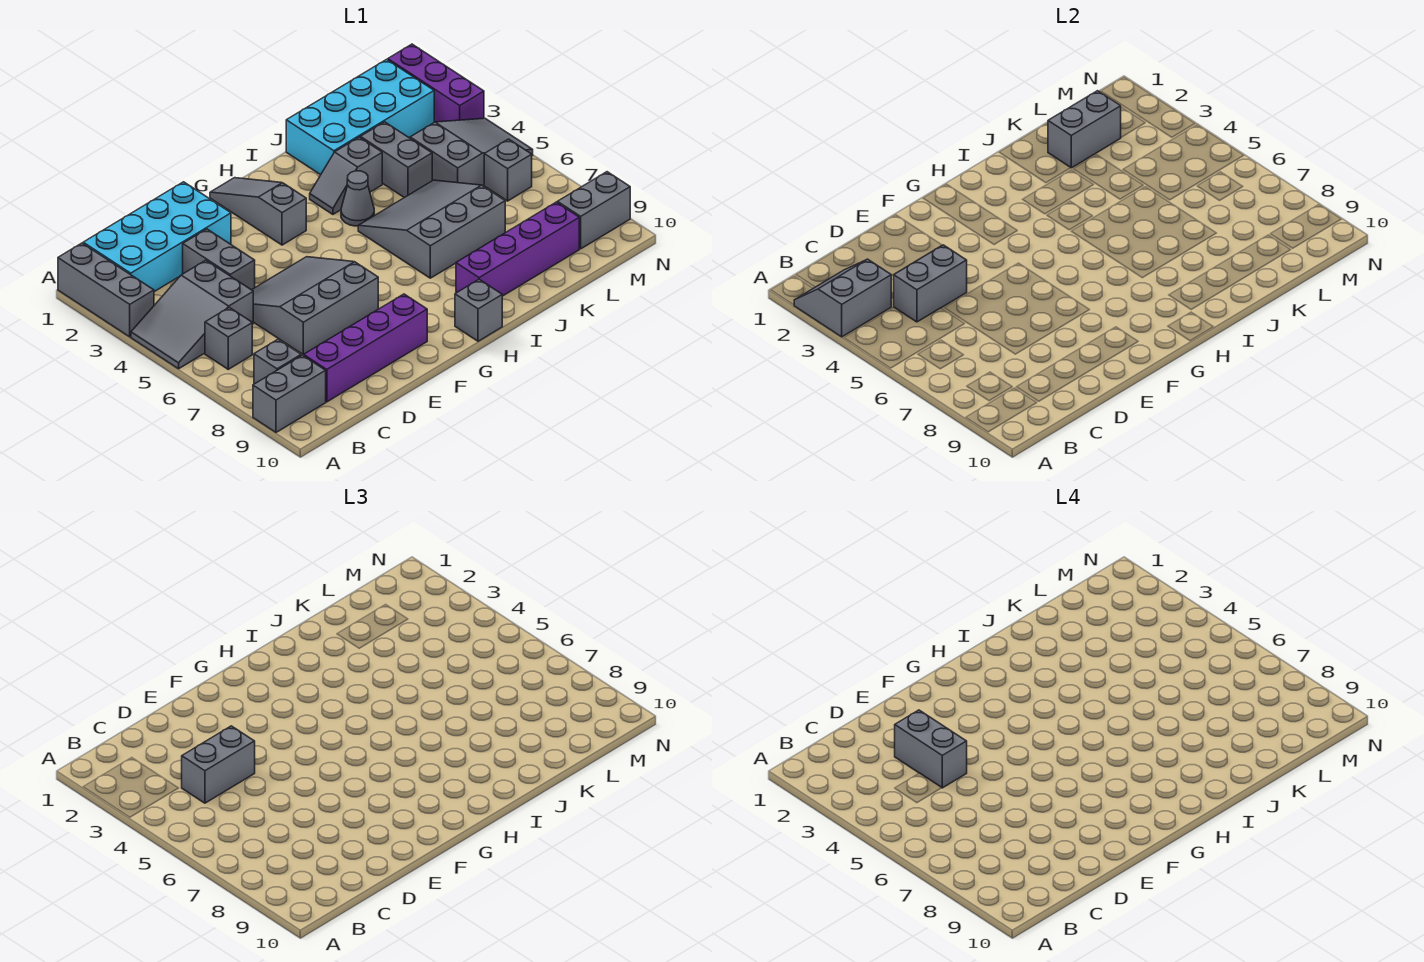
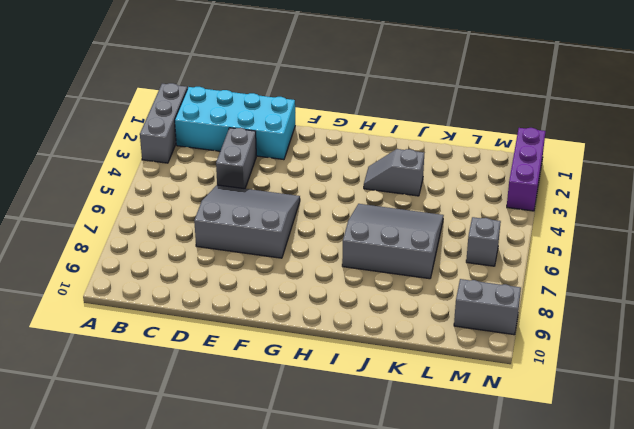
none -> grey slope A4:C5 level 1 top C
none -> grey brick A9:B9 level 1
none -> grey brick B6 level 1

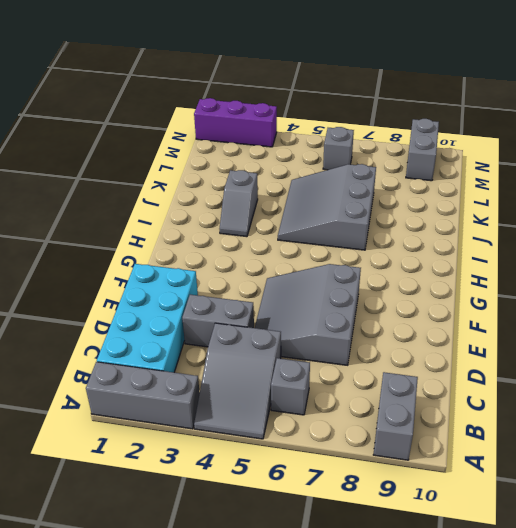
none -> grey brick B8 level 1
none -> purple brick C9:F9 level 1
none -> grey slope G1:G3 level 1 top 3

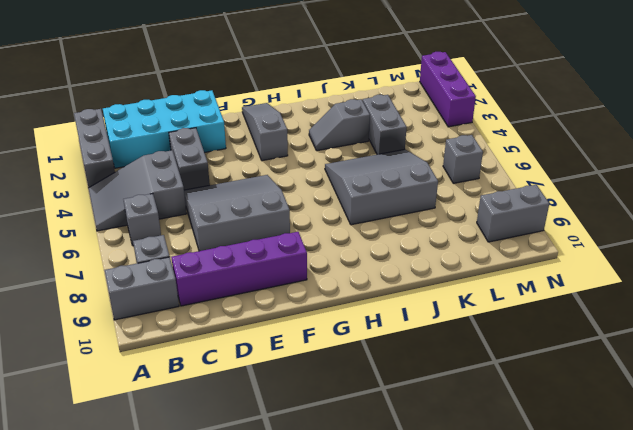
none -> grey brick H10 level 1
none -> grey cone I4 level 1
none -> purple brick I9:L9 level 1

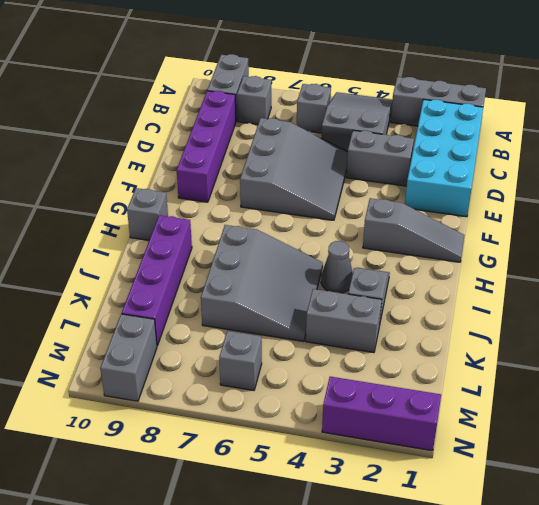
none -> cyan brick J1:M2 level 1
none -> grey slope L4:N5 level 1 top L
none -> grey slope A2:B3 level 2 top 3

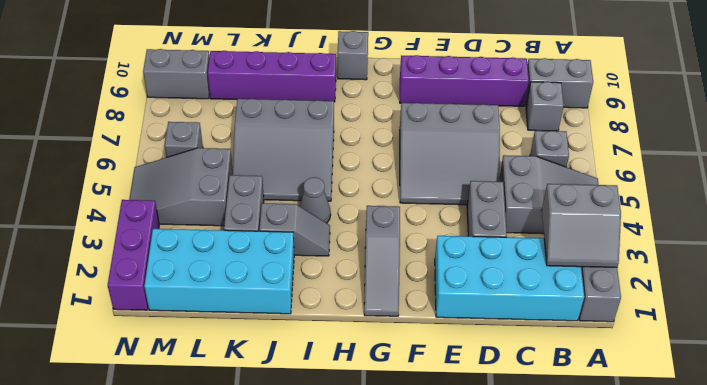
none -> grey brick C4:D4 level 2
none -> grey brick K2:L2 level 2
none -> grey brick C4:D4 level 3

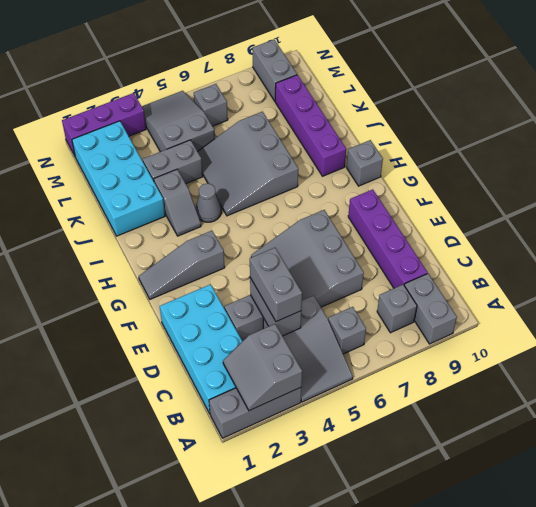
none -> grey brick K2:L2 level 2
none -> grey brick D3:D4 level 4

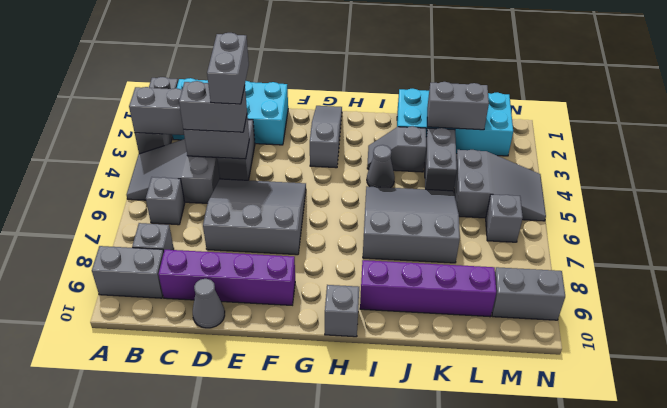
grey cone D10 level 1 -> none
none -> purple brick N1:N3 level 1

